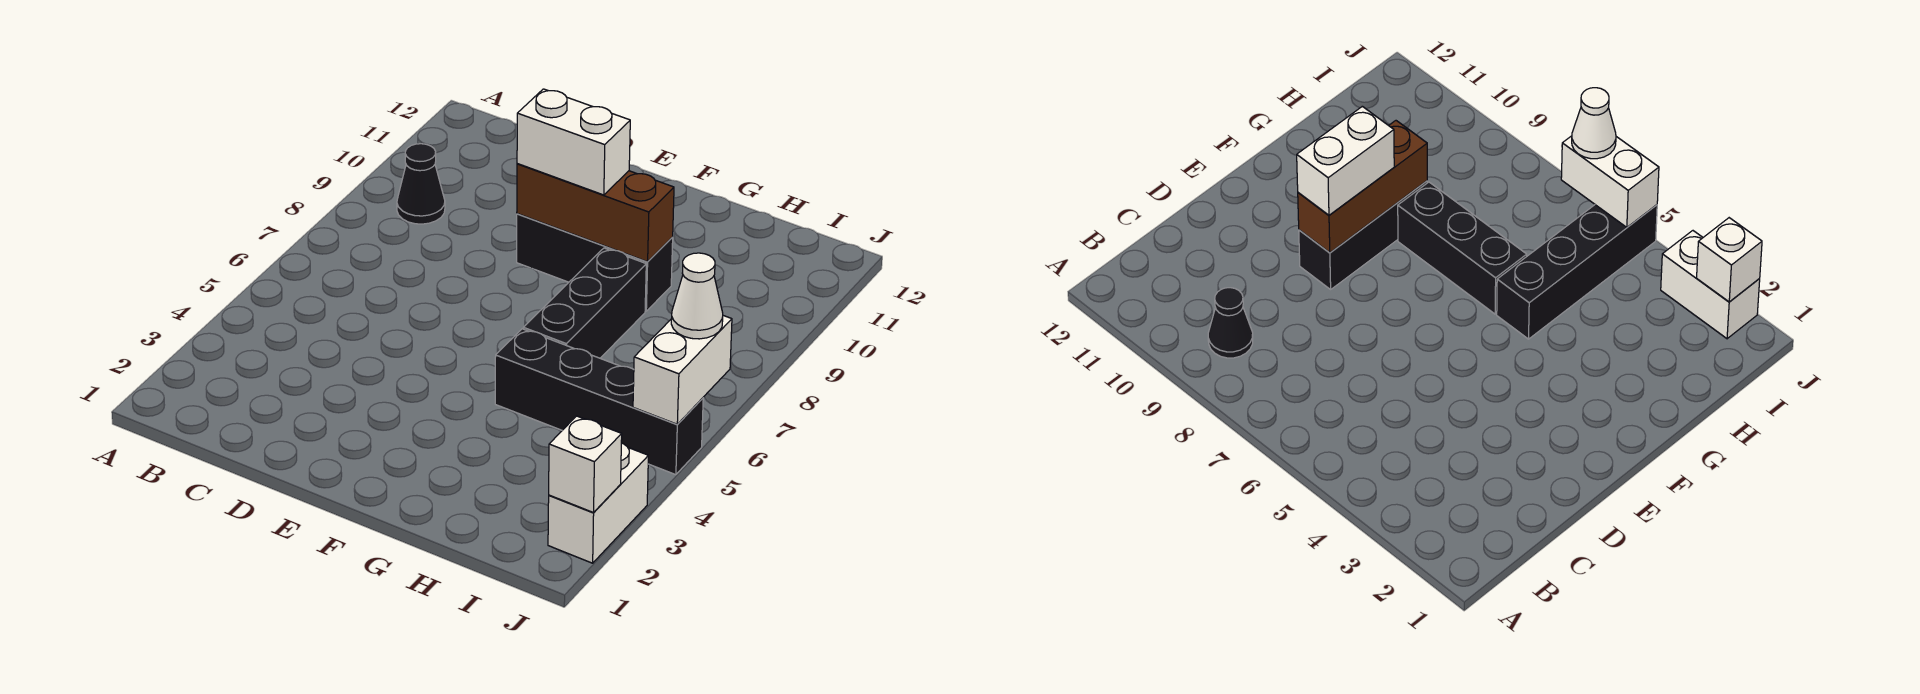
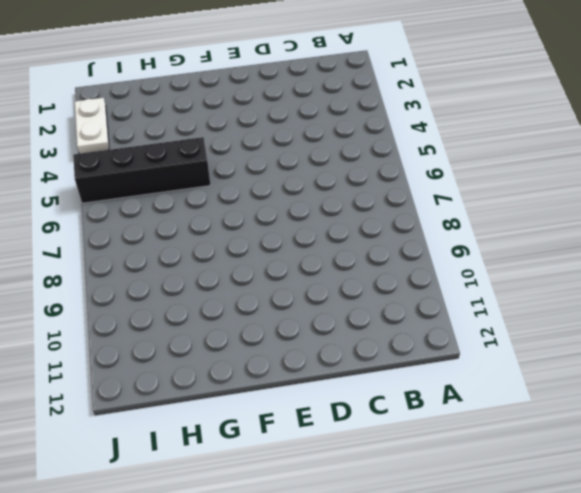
white plate J2:J3 level 1 -> white brick J2:J3 level 1
none -> black cone B9 level 1
none -> black brick E9:G9 level 1

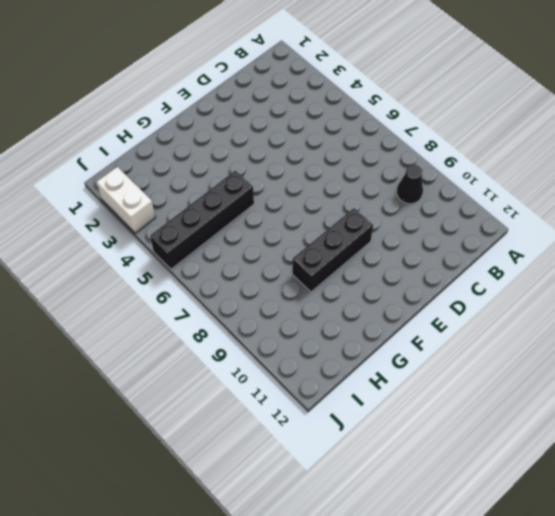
none -> black brick G6:G8 level 1
none -> brown brick E9:G9 level 2

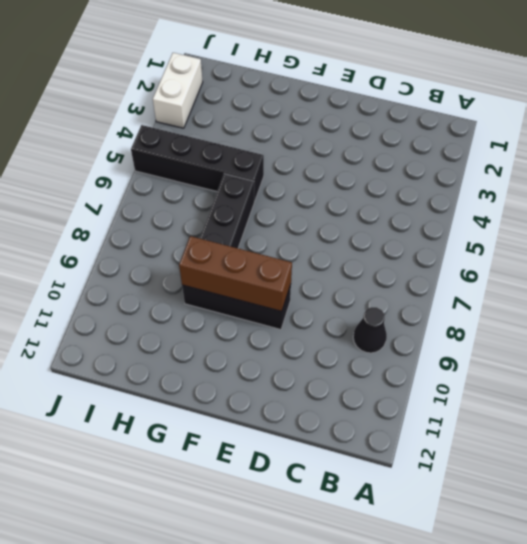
none -> white brick J2 level 2
none -> white brick J5:J6 level 2

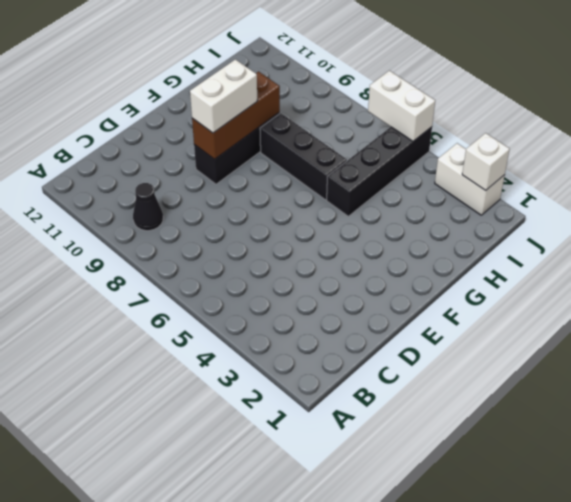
none -> white cone J6 level 3

